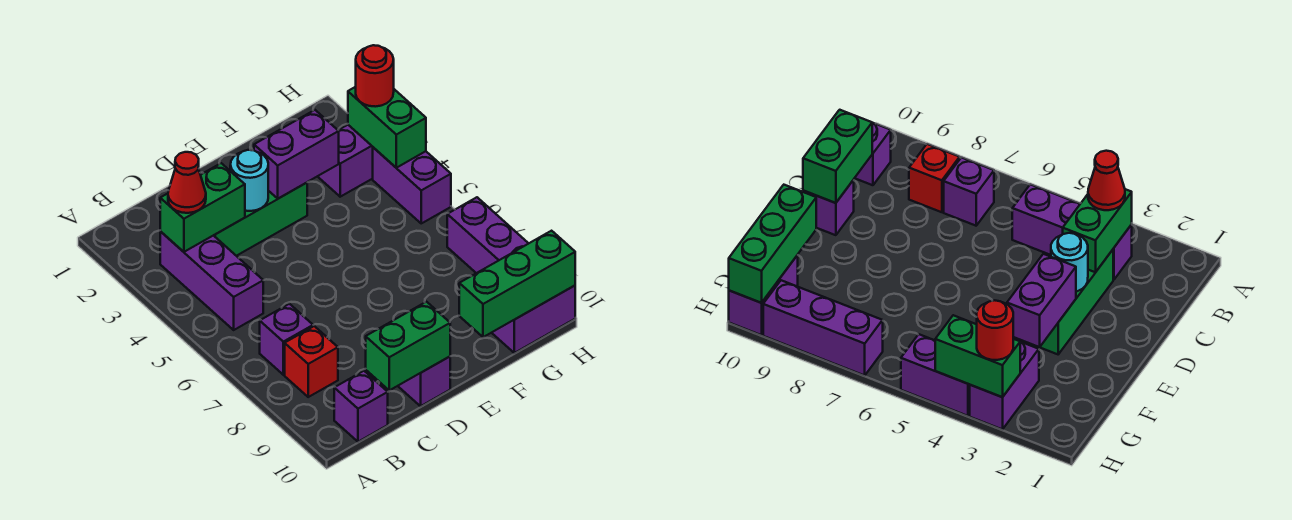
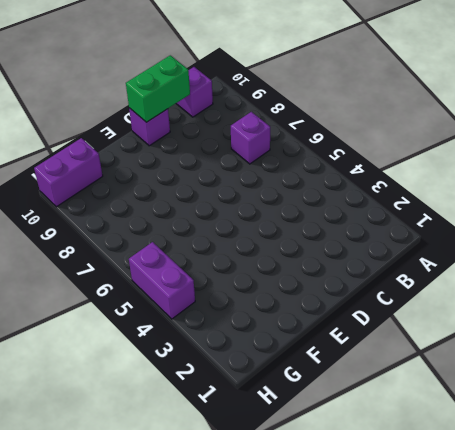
none -> purple brick B3:B5 level 1
none -> red brick B8 level 1
none -> green brick C3:E3 level 1

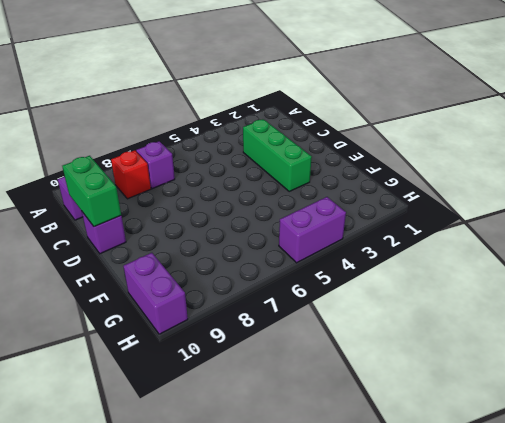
none -> purple brick B3:B5 level 1
none -> purple brick G3:H3 level 1
none -> purple brick H7:H9 level 1

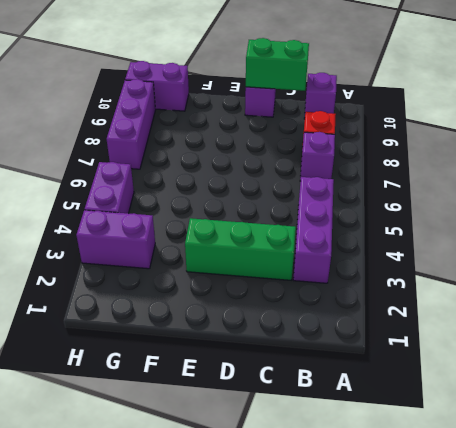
none -> green brick B3:C3 level 2
none -> cyan round brick D3 level 2
none -> purple brick E3:F3 level 2

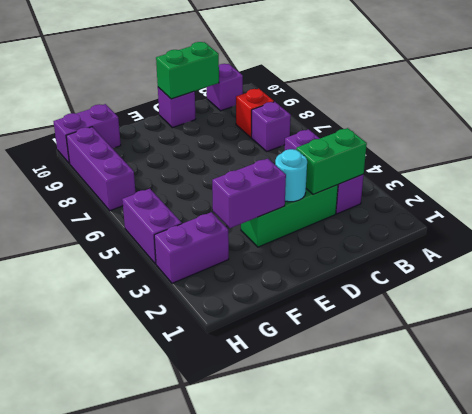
none -> green brick F10:H10 level 2
none -> green brick H3:H4 level 2
none -> red cone B3 level 3

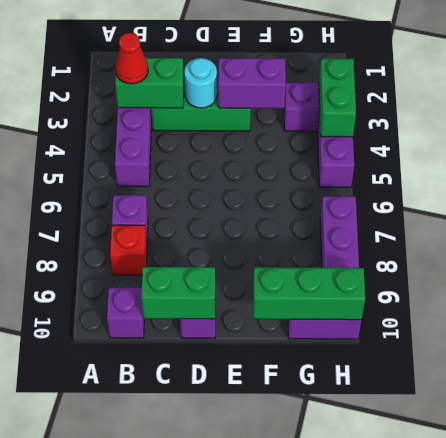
none -> red round brick H3 level 3

